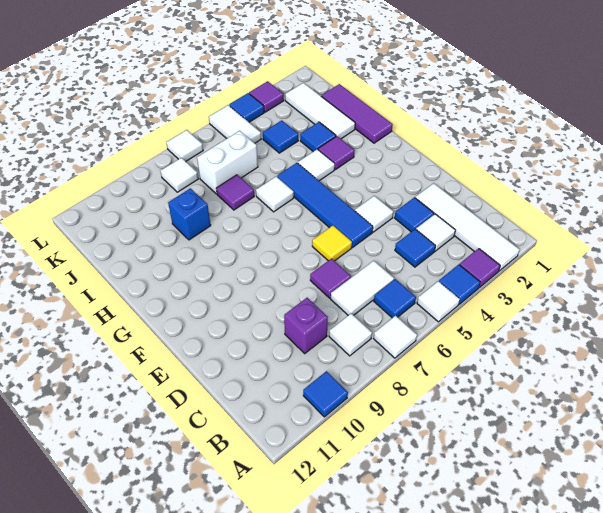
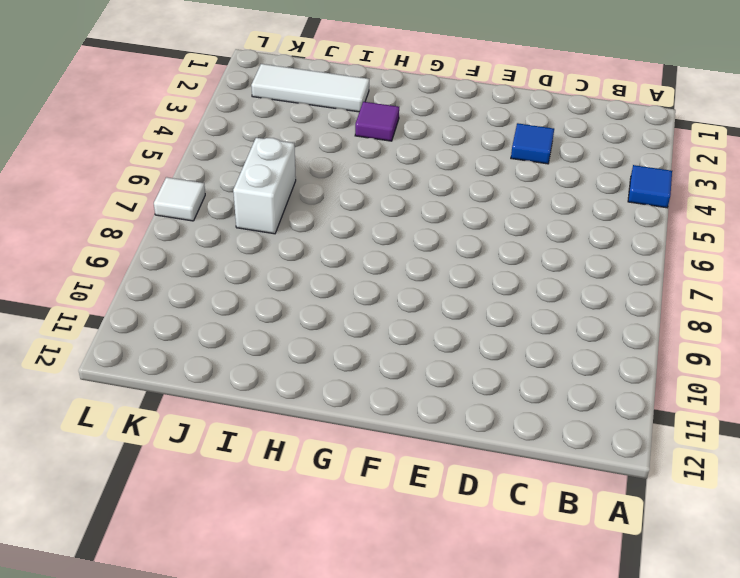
none -> white tile A2:D2 level 1
none -> purple tile A3 level 1
none -> white tile A5 level 1
none -> white tile A7 level 1

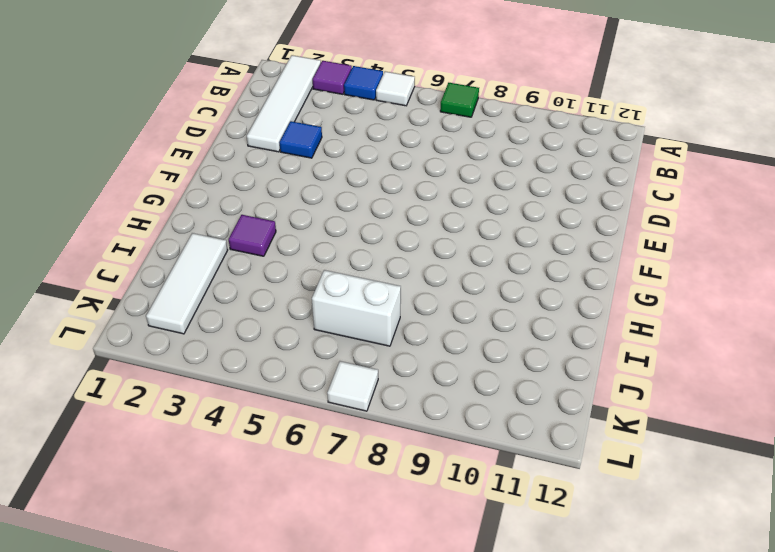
green tile A7 level 1 -> white tile A7 level 1
none -> blue tile A10 level 1
none -> blue tile B6 level 1
none -> white tile B8 level 1
none -> white tile C3 level 1

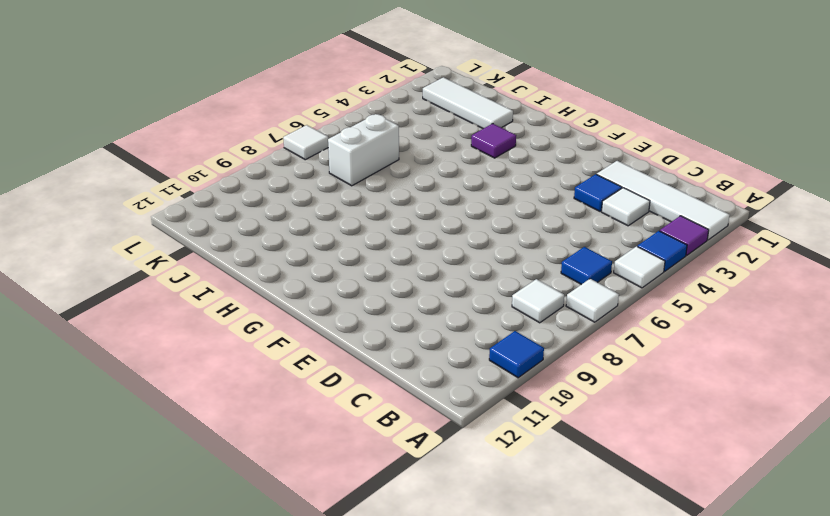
none -> blue tile C4 level 1
none -> white tile C6:C7 level 1
none -> purple brick C9 level 1
none -> purple tile D7 level 1

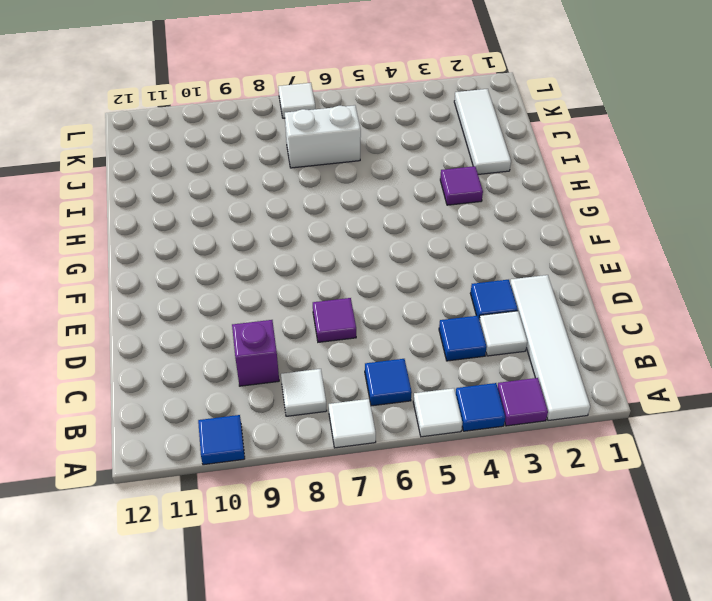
none -> white tile C6:C7 level 1
none -> white tile E4 level 1
none -> blue tile E5:H5 level 1
none -> yellow tile E6 level 1

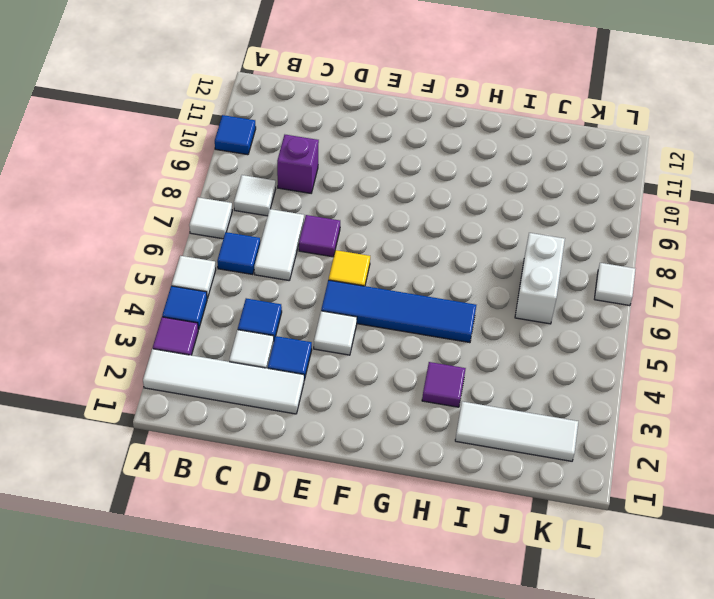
none -> purple tile H1:J1 level 1
none -> white tile H4 level 1
none -> white tile H6 level 1
none -> blue tile I3 level 1

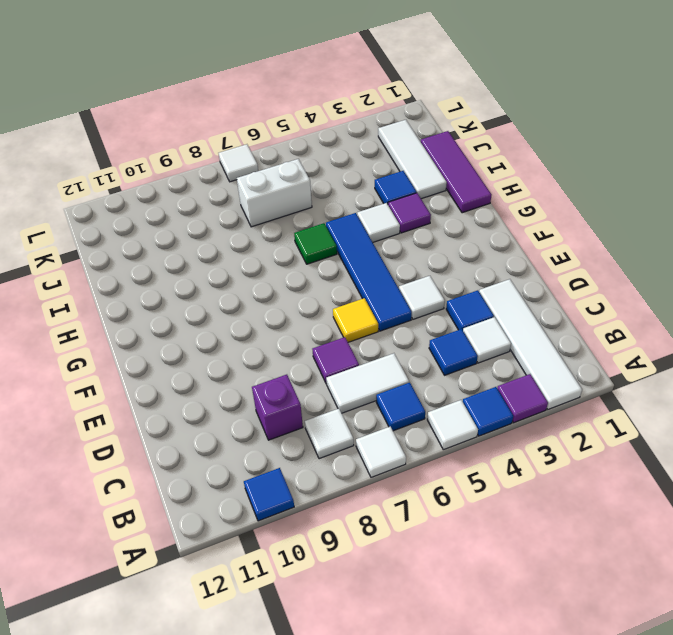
green tile H6 level 1 -> white tile H6 level 1
none -> purple tile I7 level 1
none -> blue brick I9 level 1
none -> blue tile J4 level 1
none -> white tile K5:L5 level 1

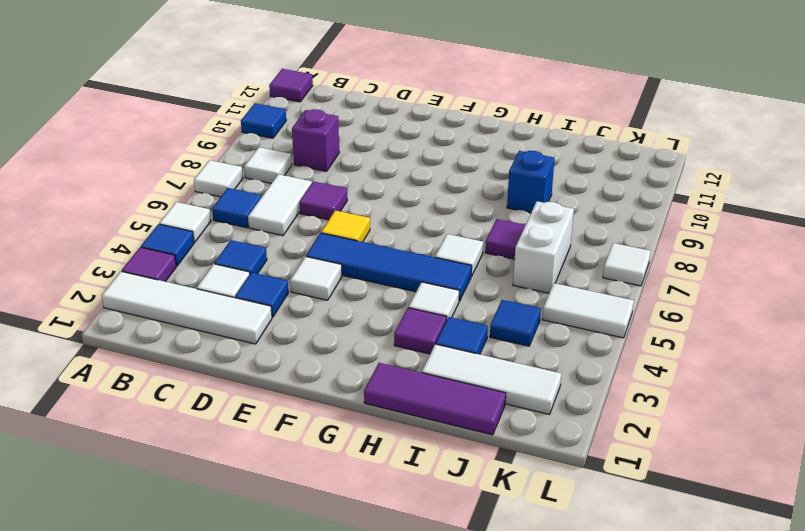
purple tile A12 level 1 -> purple tile L3 level 1
none -> white tile K8 level 1
none -> blue tile L4 level 1

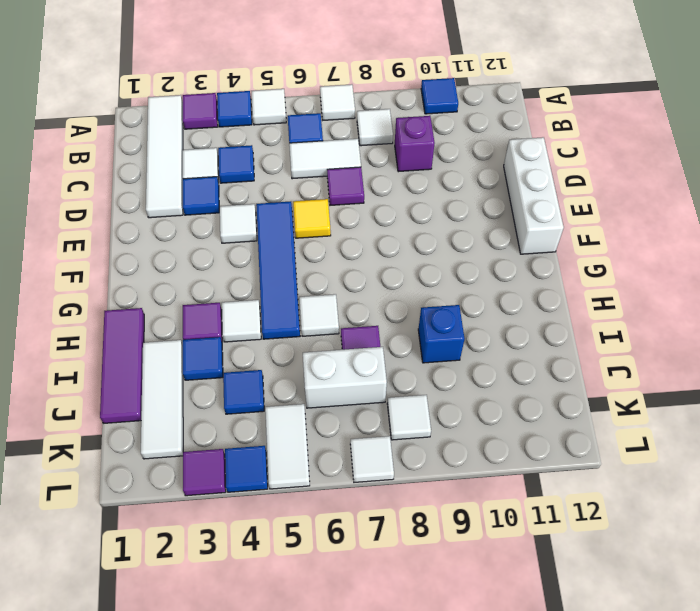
white brick D12:F12 level 1 -> none

